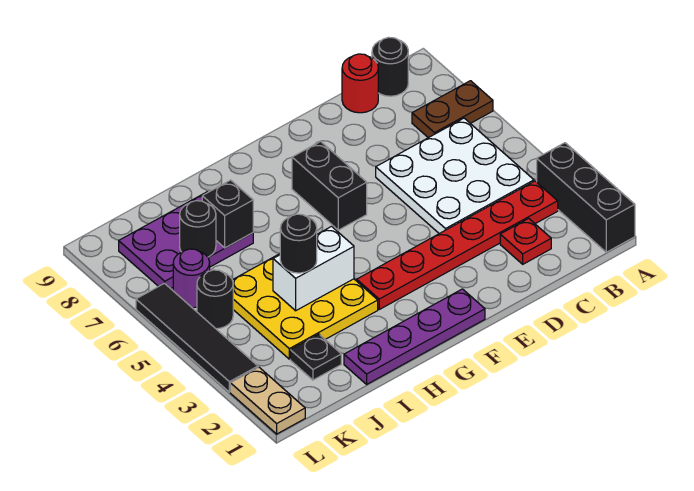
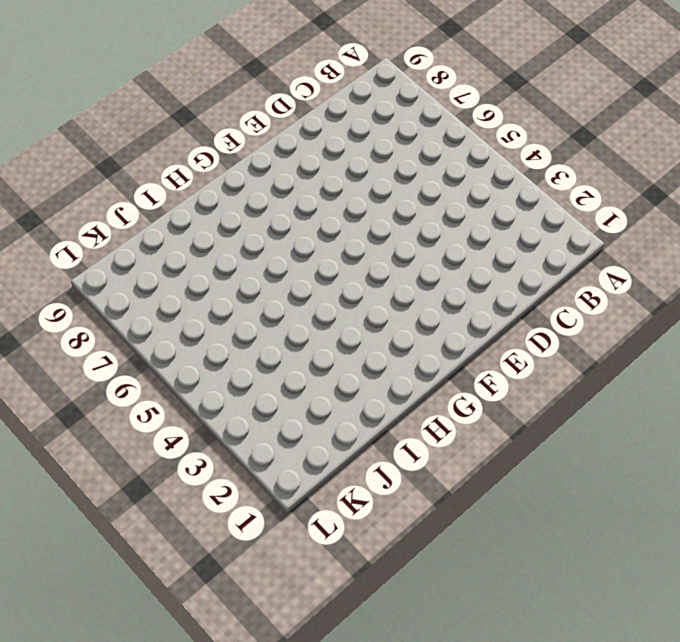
none -> black brick A1:A3 level 1
none -> brown plate A7:B7 level 1
none -> red plate B3:G3 level 1

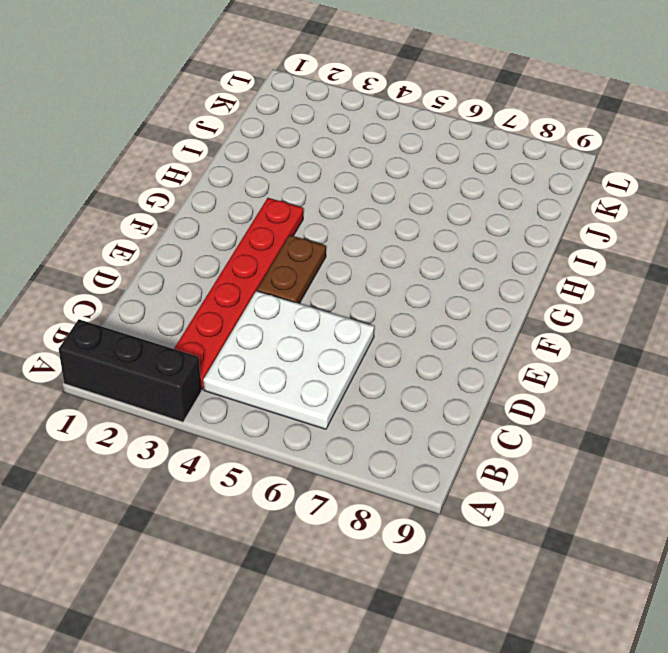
brown plate E4:F4 level 1 -> brown plate A7:B7 level 1
none -> black round brick B9 level 1
none -> red plate C2 level 1
none -> red round brick C9 level 1

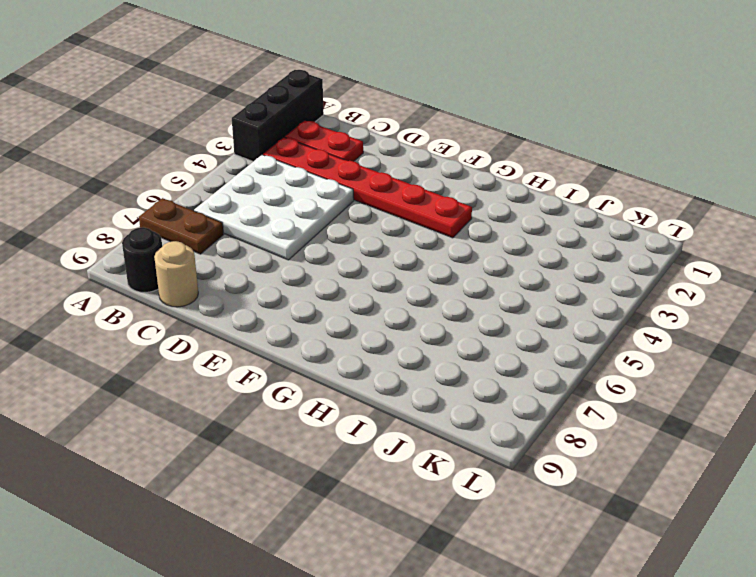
red plate B2:C2 level 1 -> red plate C2 level 1
tan round brick C9 level 1 -> red round brick C9 level 1
none -> purple plate F1:I1 level 1
none -> black brick F6:F7 level 1
none -> yellow plate H3:J5 level 1

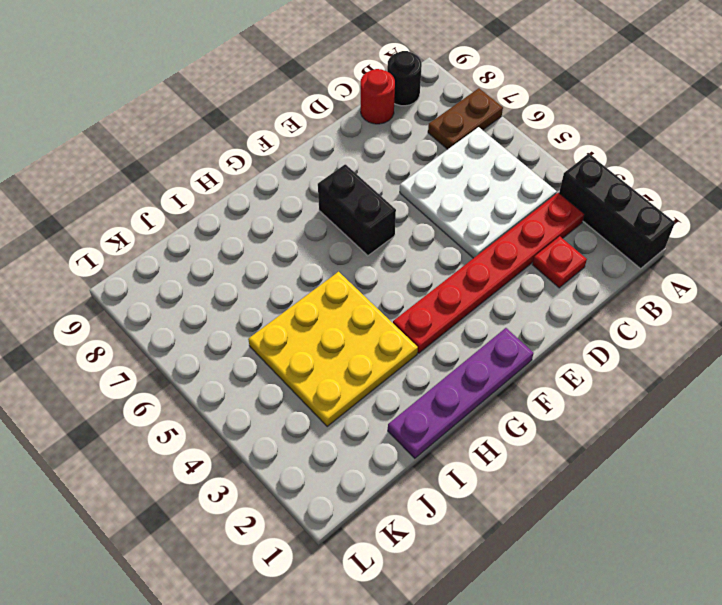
none -> purple plate I7:K8 level 1
none -> black plate J2 level 1
none -> black round brick K5 level 1

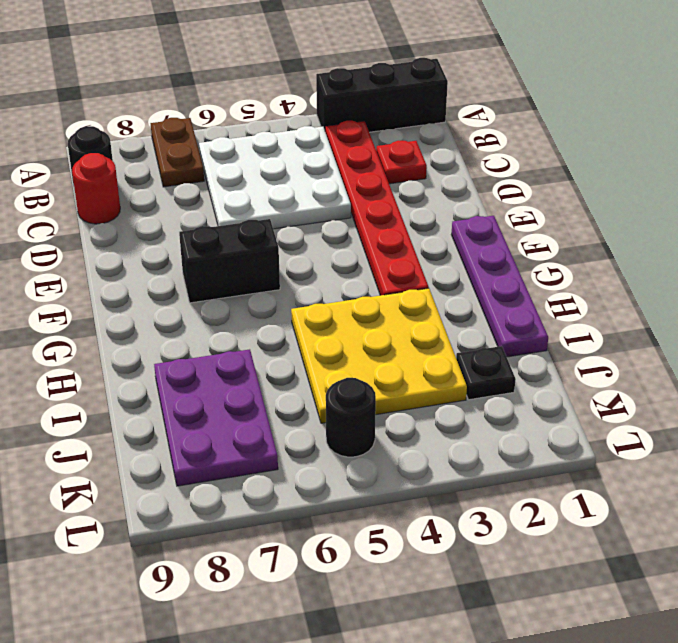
none -> purple round brick K6 level 1
none -> tan plate L1:L2 level 1
none -> black tile L3:L6 level 1

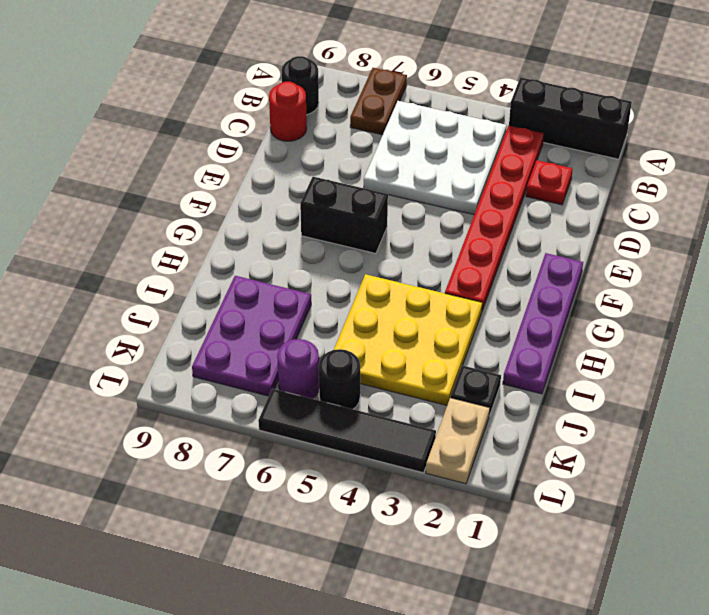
tan plate K2:L2 level 1 -> tan plate L1:L2 level 1
none -> white brick H4:I4 level 2
none -> black brick I7 level 2
none -> black round brick J7 level 2

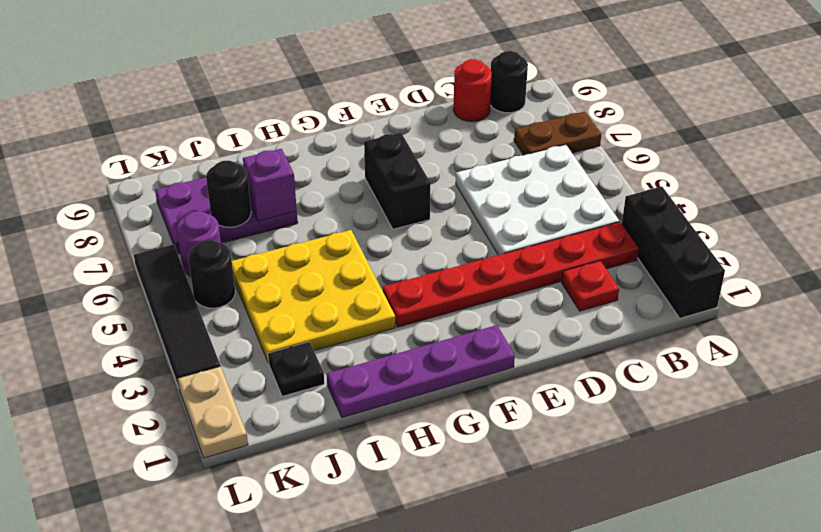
purple brick I7 level 2 -> black brick I7 level 2
none -> white brick H4:I4 level 2
none -> black round brick I4 level 3

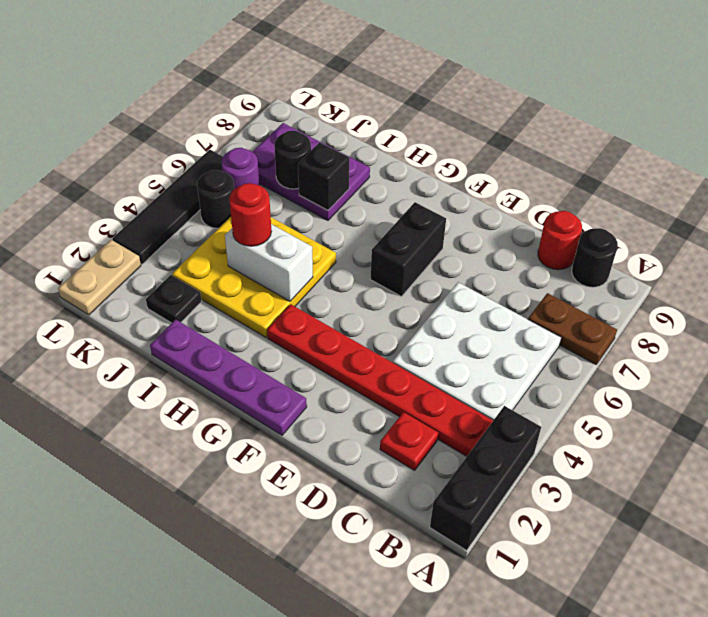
red round brick I4 level 3 -> black round brick I4 level 3

